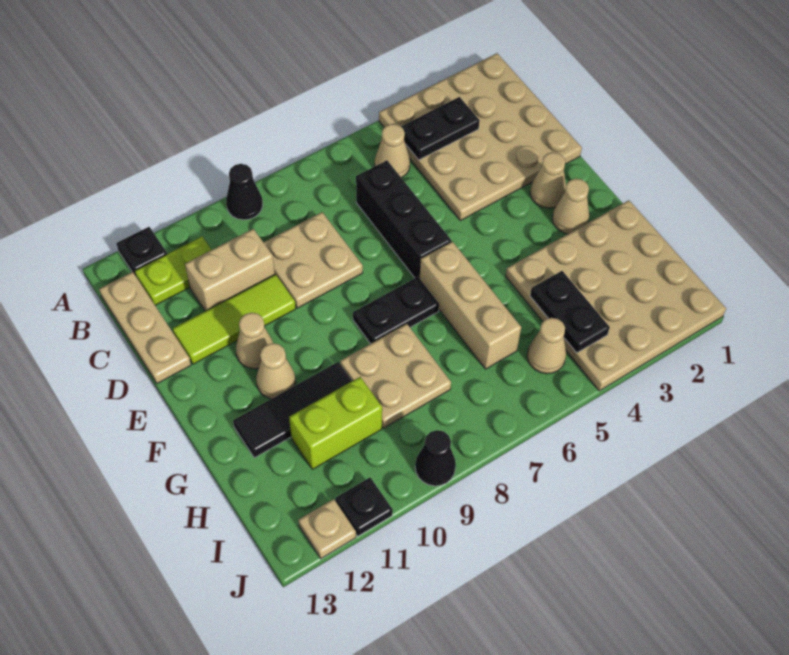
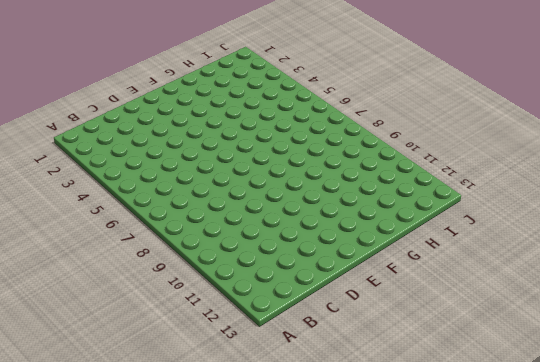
none -> tan plate A1:D4 level 1
none -> black cone A9 level 1
none -> black plate A12 level 1

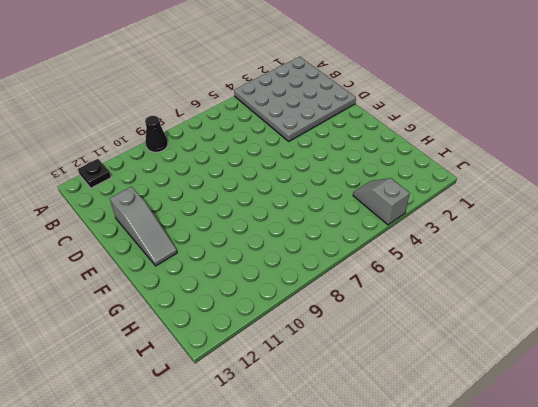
grey plate A1:D4 level 1 -> tan plate A1:D4 level 1
grey slope D12:F12 level 1 top D -> lime tile D10:D12 level 1
grey slope I4:J4 level 1 top J -> tan plate G1:J4 level 1
none -> tan cone B5 level 1
none -> lime plate B11:B12 level 1
none -> tan plate B13:D13 level 1

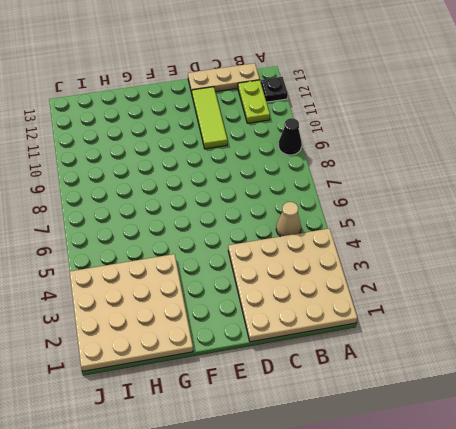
none -> black brick C6:E6 level 1
none -> tan plate C8:D9 level 1
none -> tan brick C10:C11 level 1

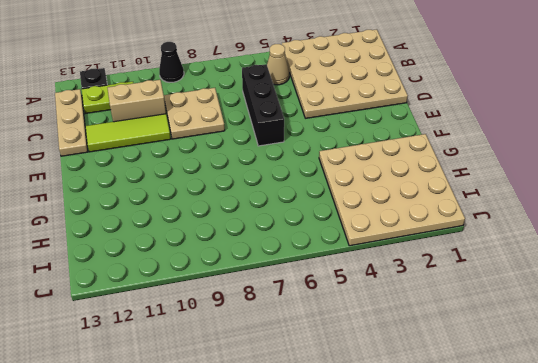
none -> tan cone E2 level 1
none -> tan cone E11 level 1
none -> tan cone F2 level 1

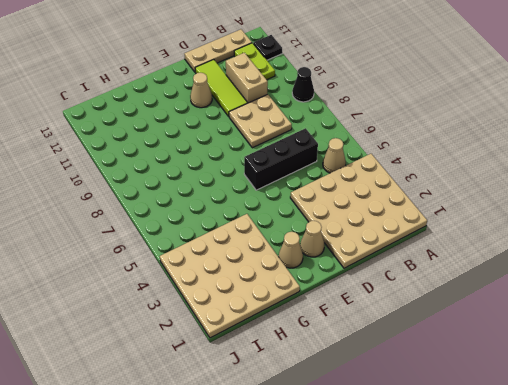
none -> tan brick F6:H6 level 1
none -> black plate F7:F8 level 1
none -> tan cone F11 level 1

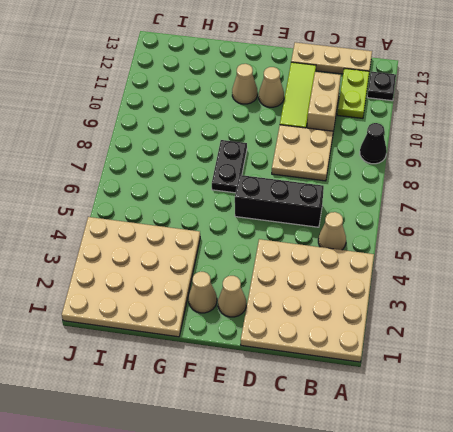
none -> tan brick F6:H6 level 1
none -> tan plate G8:H9 level 1
none -> black tile G10:G12 level 1

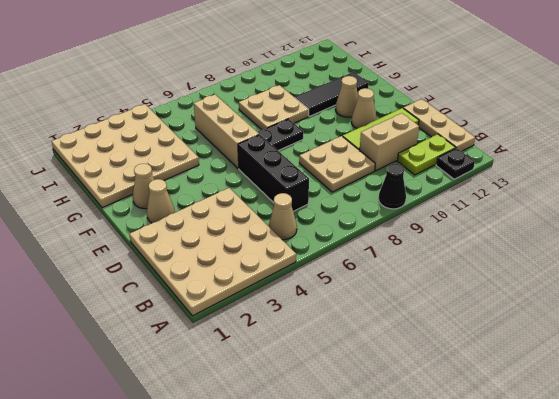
none -> lime brick H10:H11 level 1
none -> tan cone I5 level 1
none -> black cone J9 level 1

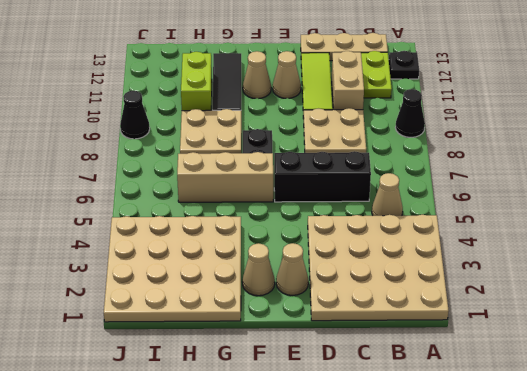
none -> tan cone I5 level 1
none -> black plate J11 level 1
none -> tan plate J12 level 1

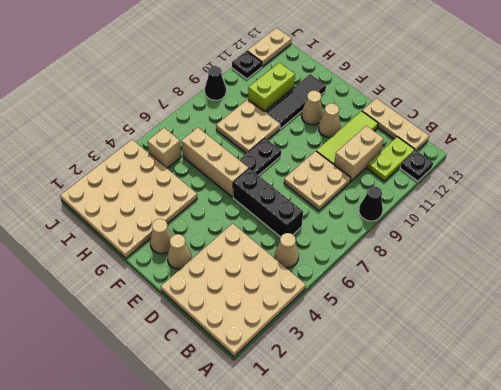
tan brick I5 level 1 -> tan cone I5 level 1
tan plate J12:J13 level 1 -> tan plate J12 level 1
none -> black plate B3:B4 level 2
none -> black plate H4:I4 level 2

